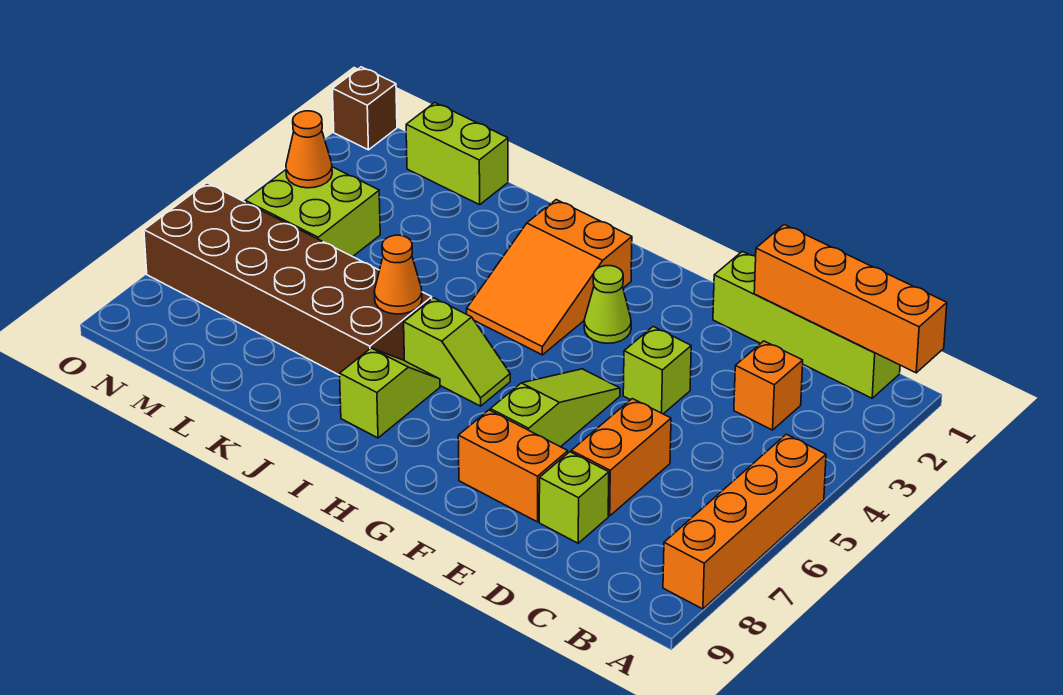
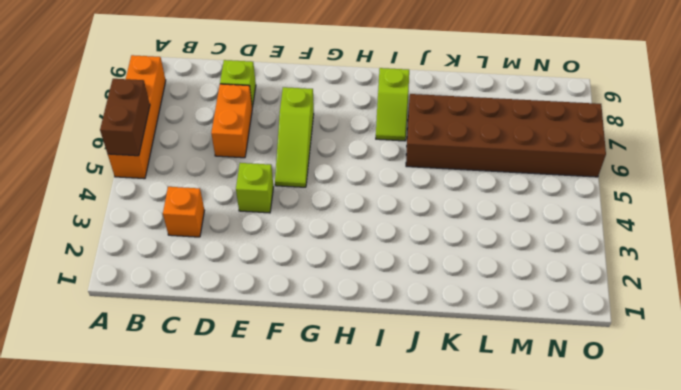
brown brick A5:A6 level 2 -> none
none -> lime brick B1:E1 level 1
none -> orange brick E8:F8 level 1
none -> lime cone G3 level 1

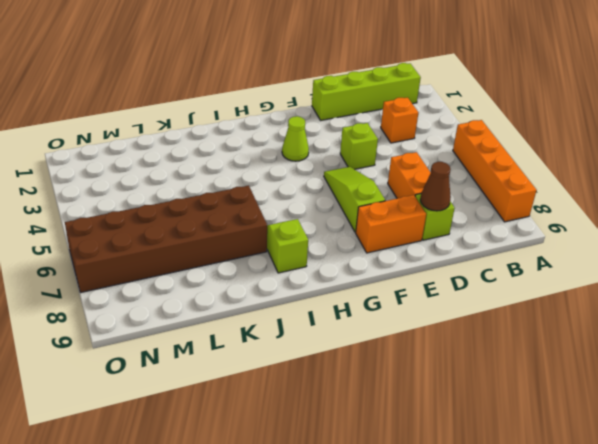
brown cone D8 level 2 -> none
none -> orange slope H2:I4 level 1 top 2
none -> lime slope H6:I6 level 1 top I
none -> lime brick L1:M1 level 1

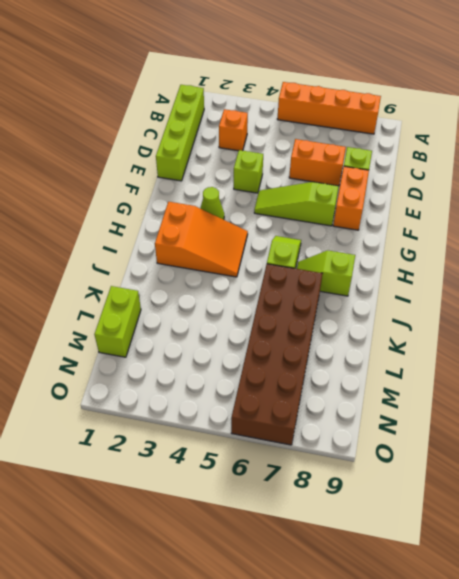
none -> lime brick M4:N5 level 1
none -> brown brick O1 level 1
none -> orange brick A1:D1 level 2

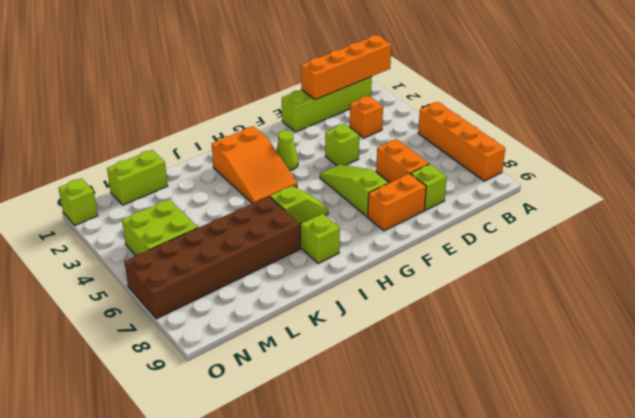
lime brick O1 level 1 -> brown brick O1 level 1
none -> orange cone J6 level 2
none -> orange cone N4 level 2

